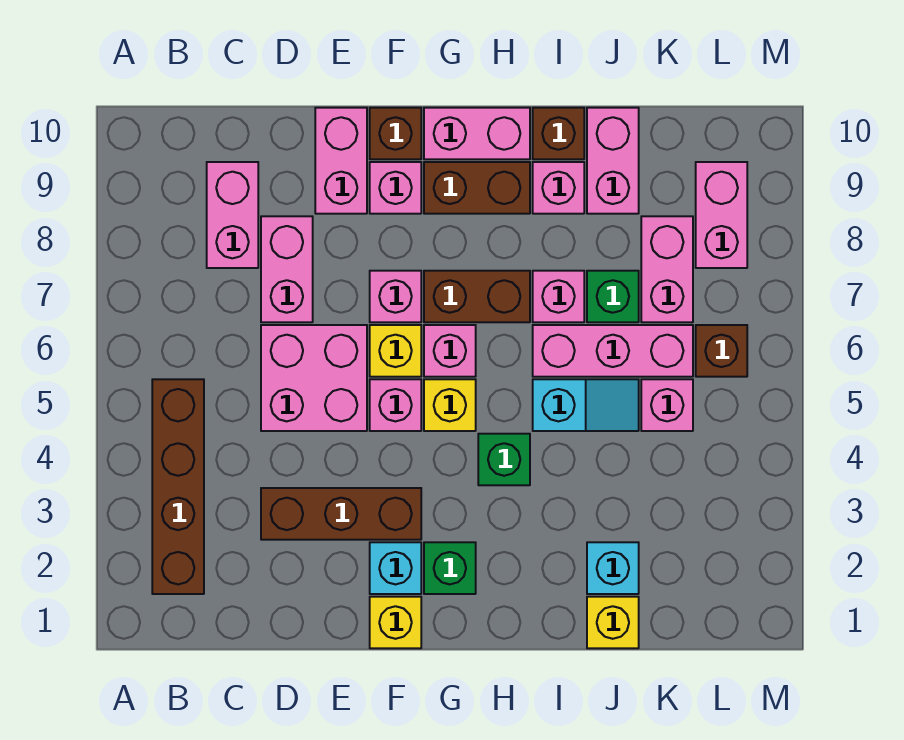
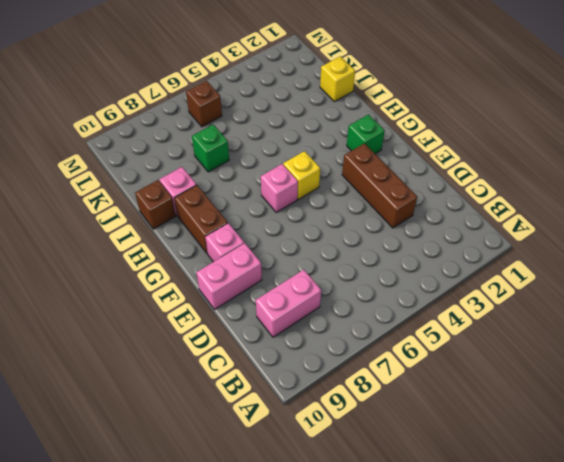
none -> brown brick B2:B5 level 1
none -> pink brick D5:E6 level 1
none -> pink brick D7:D8 level 1
none -> yellow brick F1 level 1

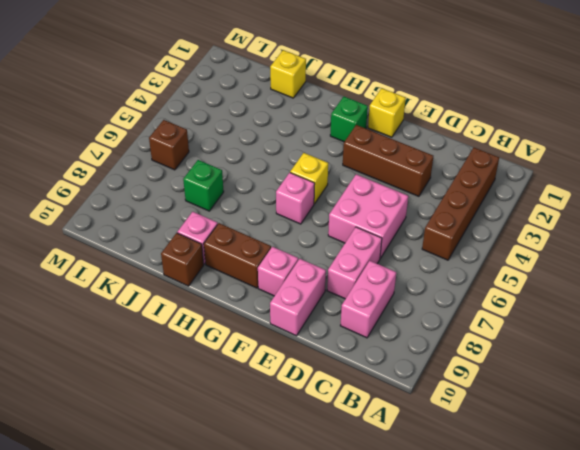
none -> cyan brick F2 level 1
none -> pink brick F5 level 1
none -> yellow brick F6 level 1
none -> pink brick F7 level 1

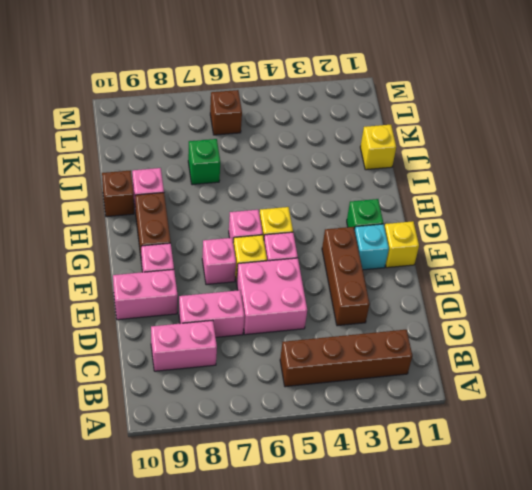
none -> brown brick F10 level 1
none -> brown brick G7:H7 level 1
none -> pink brick G10:H10 level 1
none -> green brick H4 level 1

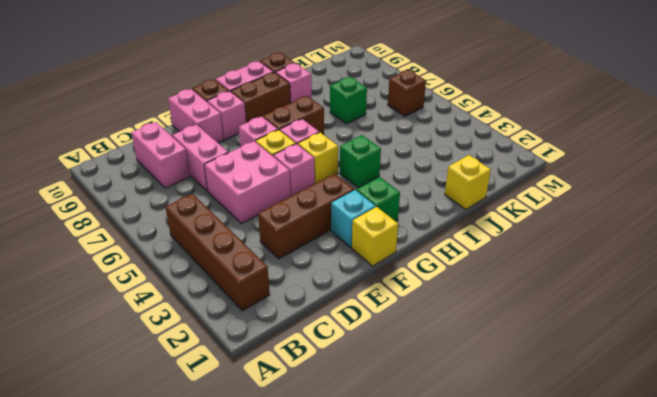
none -> cyan slope I5:J5 level 1 top I
none -> pink brick I6:K6 level 1
none -> pink brick I7 level 1
none -> cyan brick J2 level 1

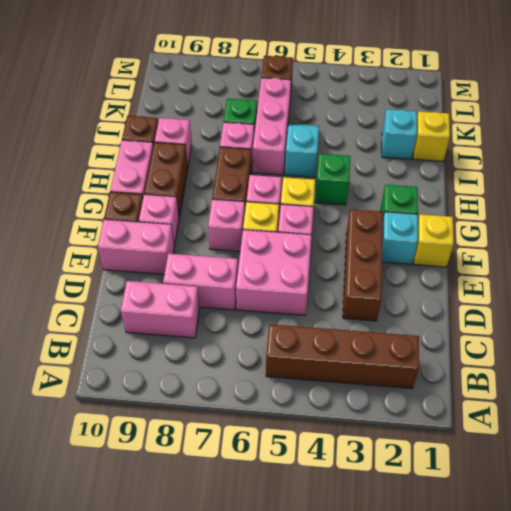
none -> pink brick J9:J10 level 1
none -> pink brick K5 level 1
none -> pink brick K7:K8 level 1
none -> pink brick L8:L9 level 1

